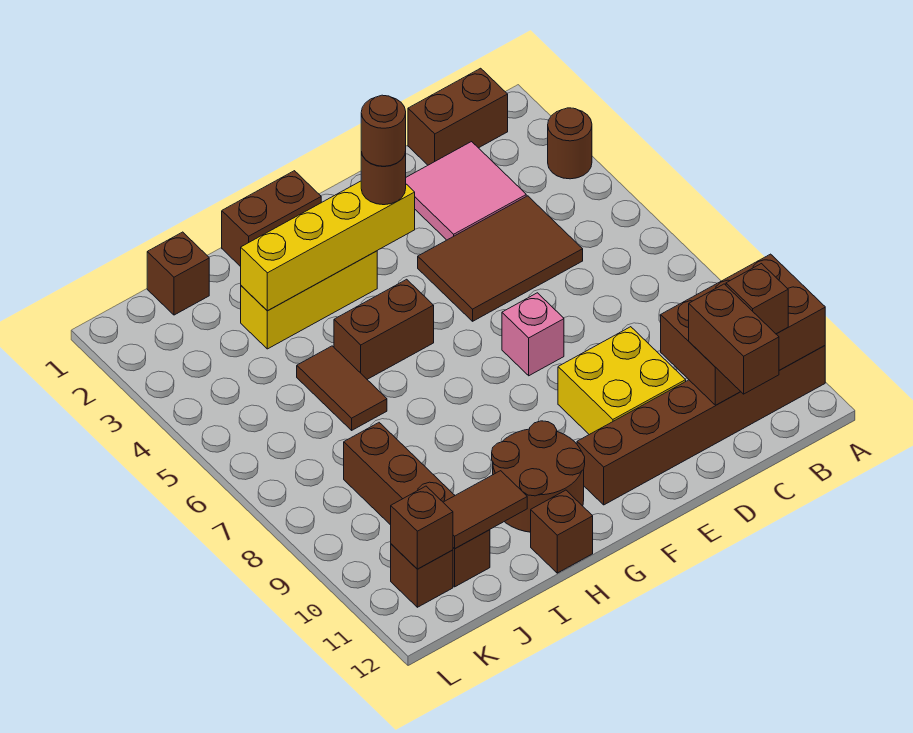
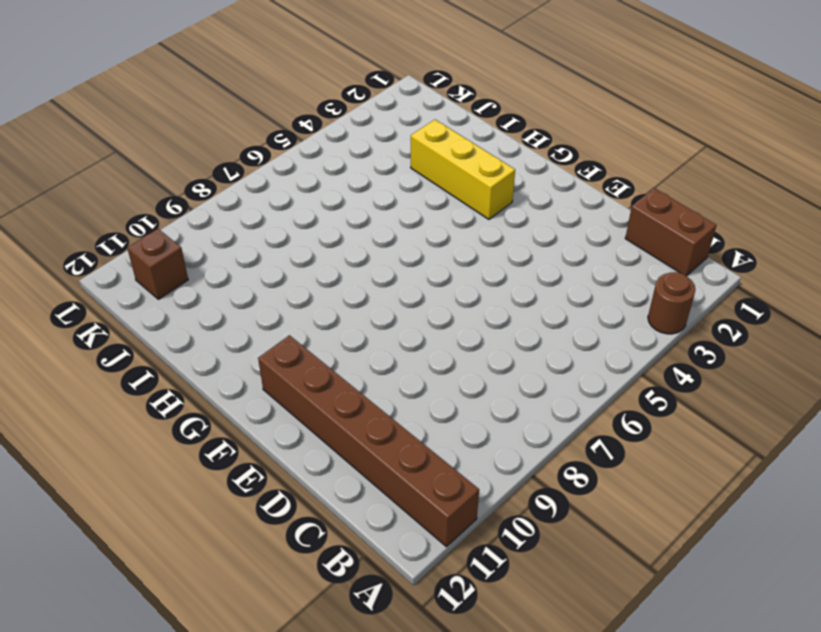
none -> pink tile C2:D3 level 1
none -> brown tile C4:E5 level 1
none -> yellow brick D9:E10 level 1

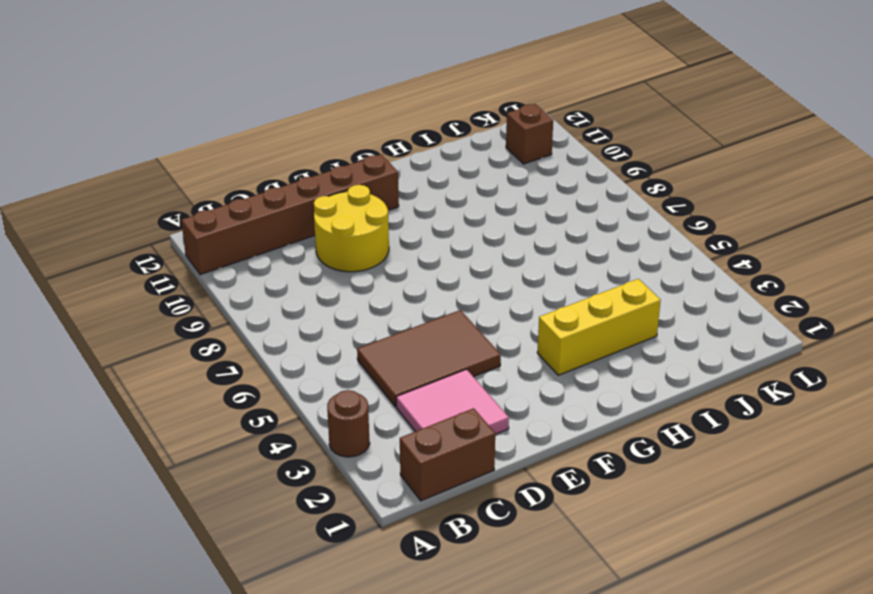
yellow round brick D9:E10 level 1 -> yellow brick D9:E10 level 1
none -> pink brick E7 level 1
none -> brown brick G1:H1 level 1
none -> brown brick G5:H5 level 1

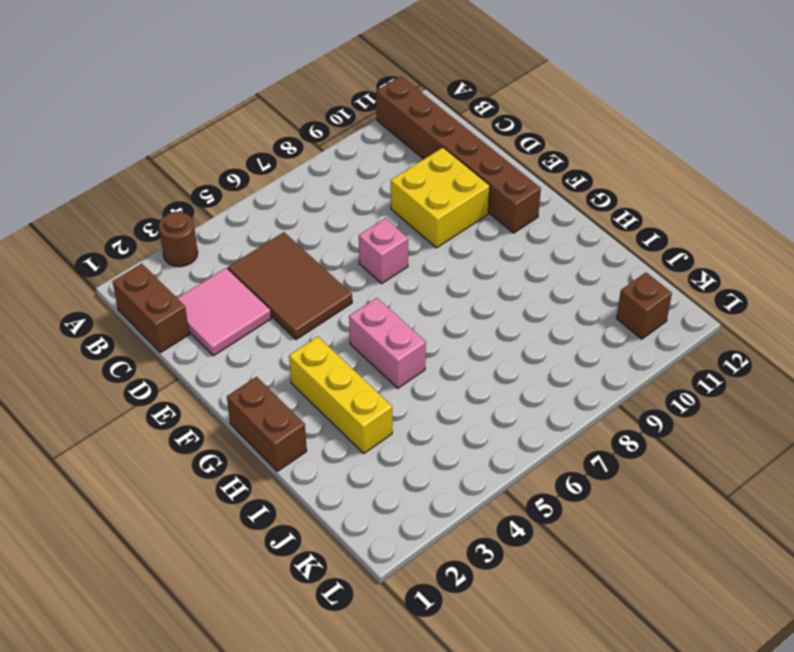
pink brick G5:H5 level 1 -> brown brick G5:H5 level 1
none -> brown round brick G10:H11 level 1
none -> brown brick H12 level 1
none -> brown tile I5:I6 level 1

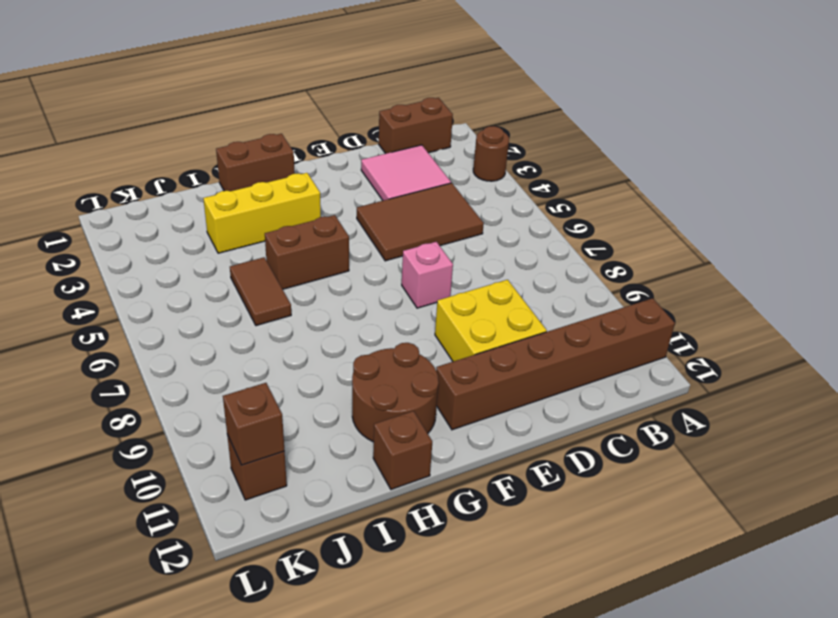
none -> brown brick J1 level 1
none -> brown brick J8:J11 level 1
none -> brown brick A10:C11 level 2

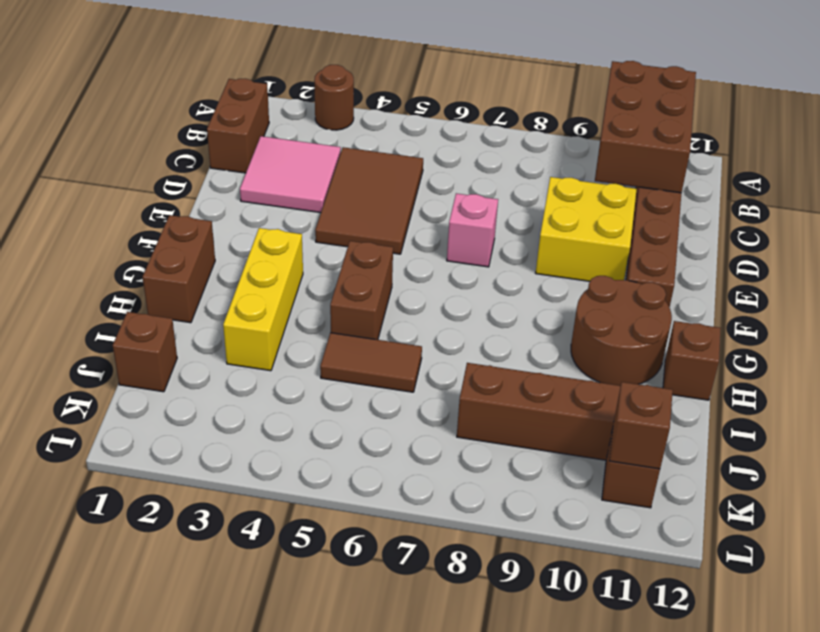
none -> yellow brick F3:I3 level 2
none -> brown tile I11:J11 level 2
none -> brown brick B11 level 3

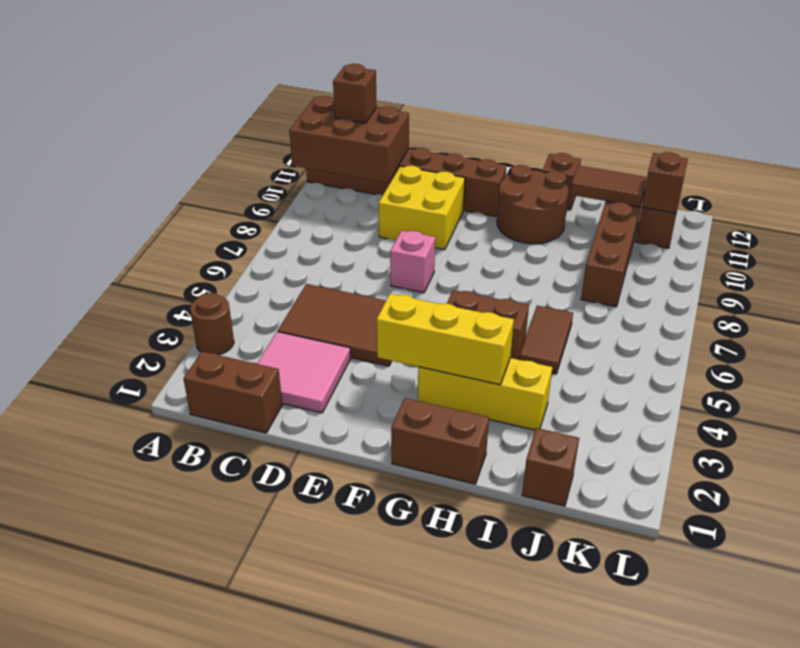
yellow brick F3:H3 level 2 -> yellow brick F3:I3 level 2
none -> brown brick C11:C12 level 3
none -> brown round brick F3 level 3
none -> brown round brick F3 level 4

